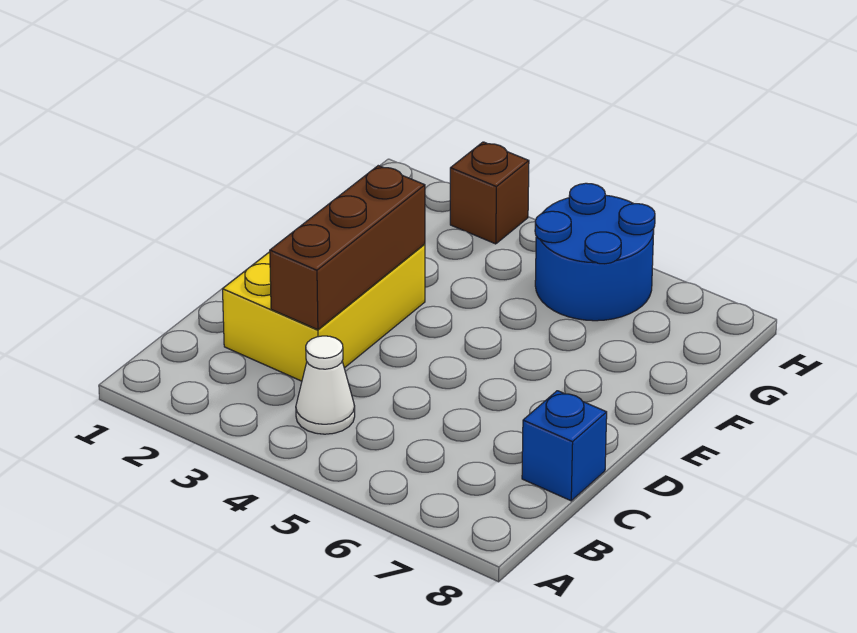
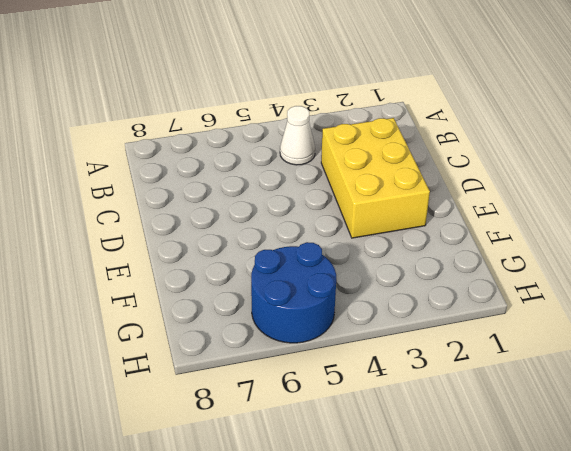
none -> blue brick C8 level 1
none -> brown brick H3 level 1

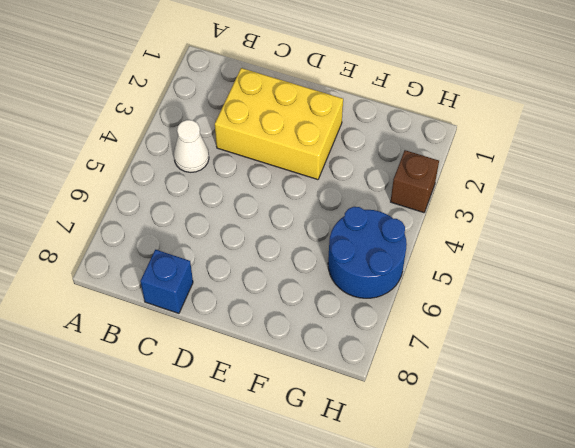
none -> brown brick C3:E3 level 2

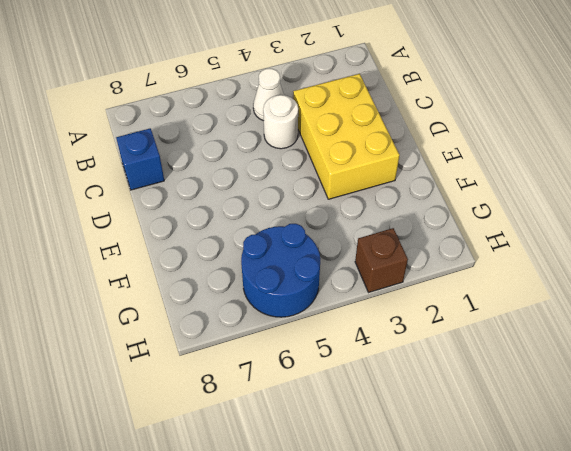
white round brick C4 level 1 -> none
none -> brown brick C3:E3 level 2

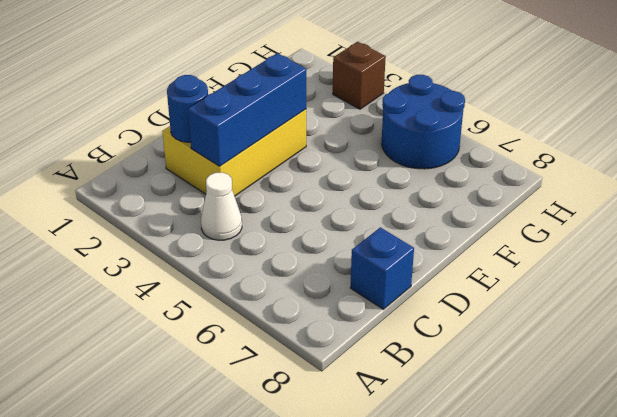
blue round brick C2 level 2 -> none
blue brick C3:E3 level 2 -> brown brick C3:E3 level 2

